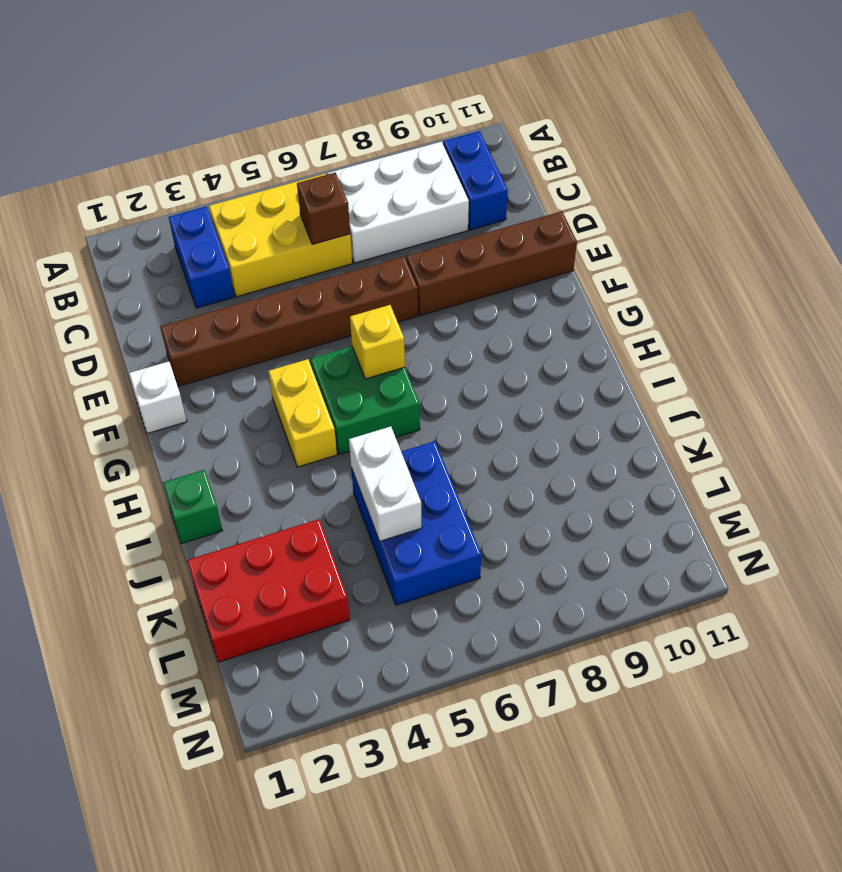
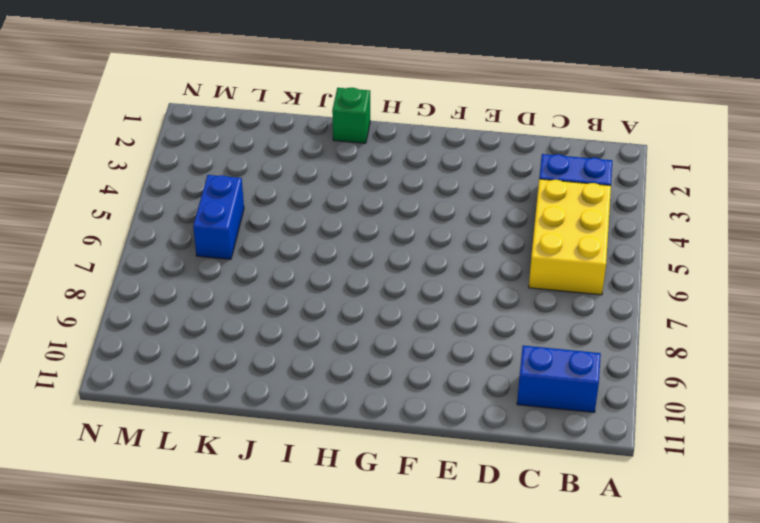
blue brick L5:L6 level 1 -> blue brick J5:L6 level 1
none -> white brick B7:C9 level 1
none -> brown brick E2:E7 level 1
none -> brown brick E8:E11 level 1

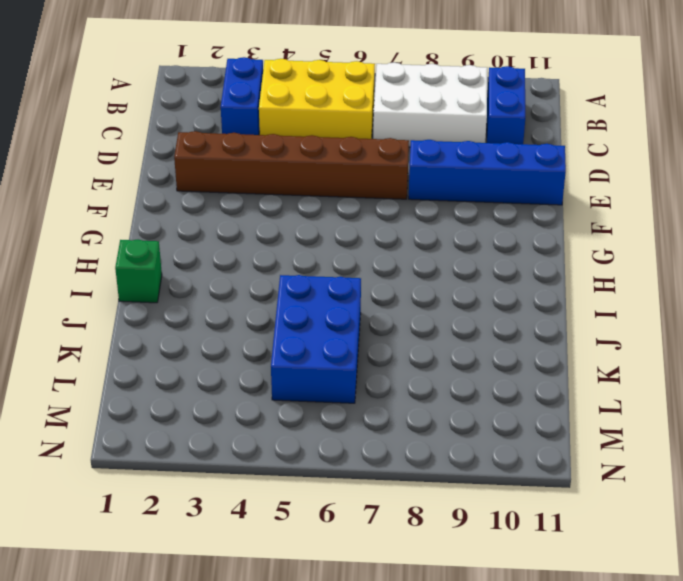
blue brick E8:E11 level 1 -> brown brick E8:E11 level 1
none -> white brick F1 level 1
none -> yellow brick G4:H4 level 1
none -> green brick G5:H6 level 1

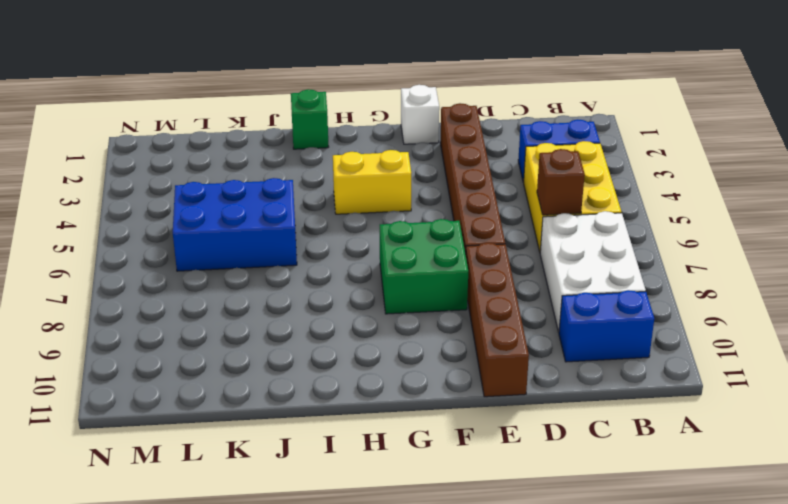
green brick F7:G8 level 1 -> green brick G5:H6 level 1
none -> red brick K1:L3 level 1
none -> yellow brick G6 level 2
none -> white brick J5:K5 level 2

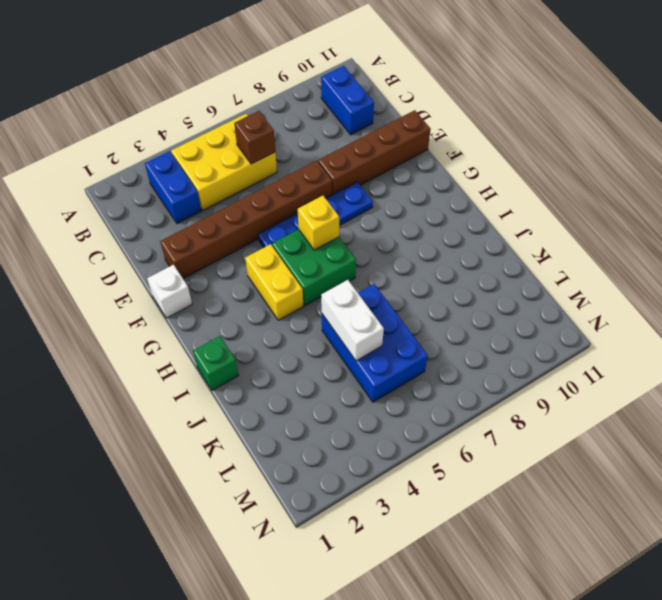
blue plate F5:F8 level 1 -> none
none -> white brick B7:C9 level 1
none -> red brick K1:L3 level 1

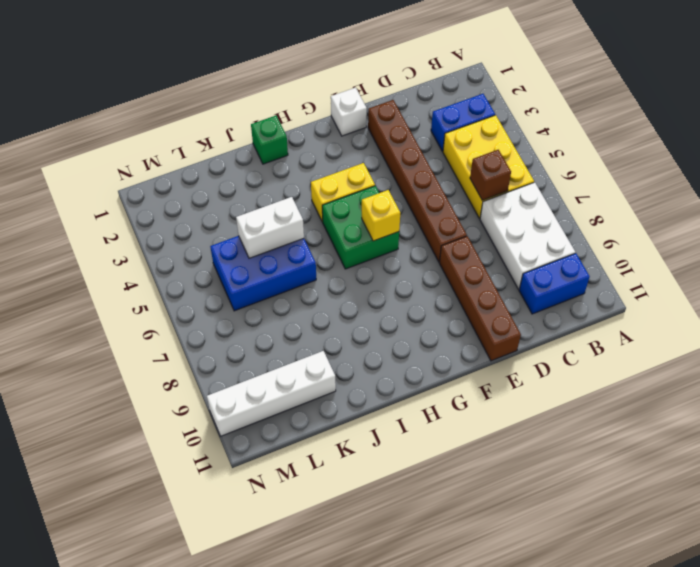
white brick K10:N10 level 1 -> none
none -> red brick K1:L3 level 1

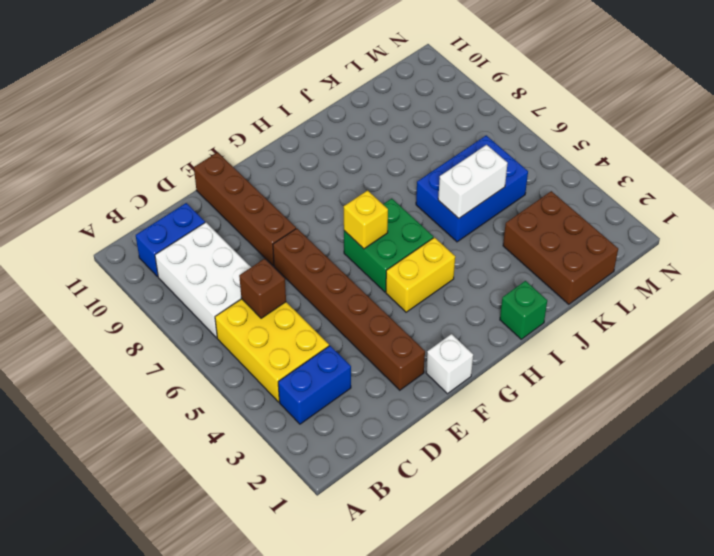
brown brick K1:L3 level 1 -> red brick K1:L3 level 1

